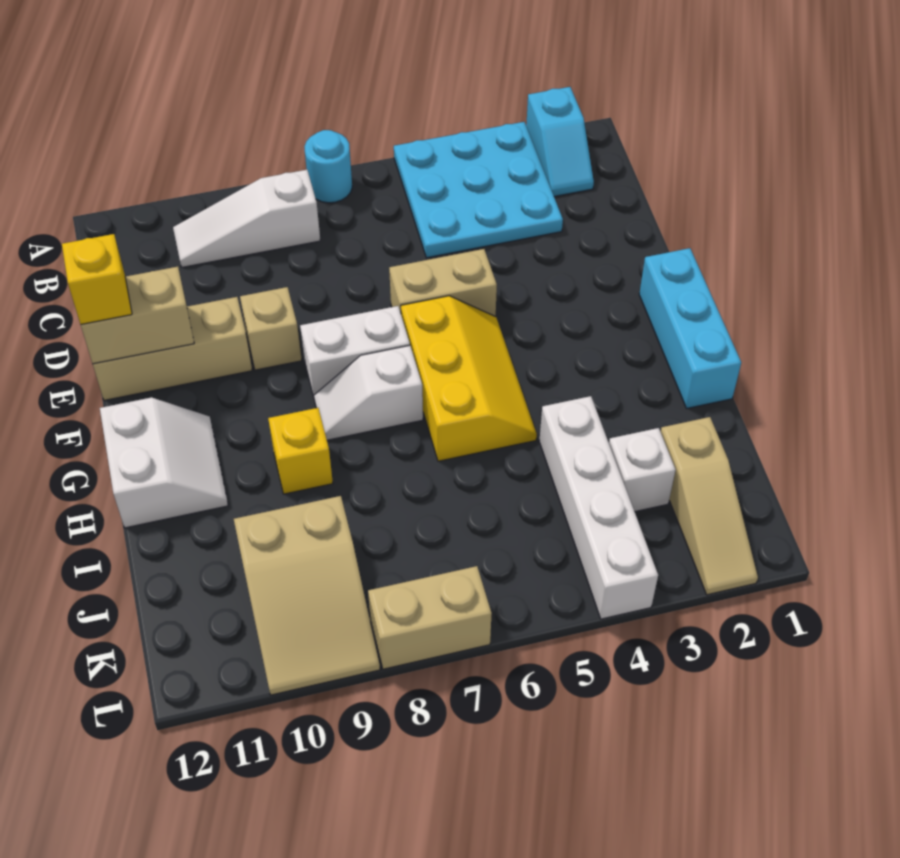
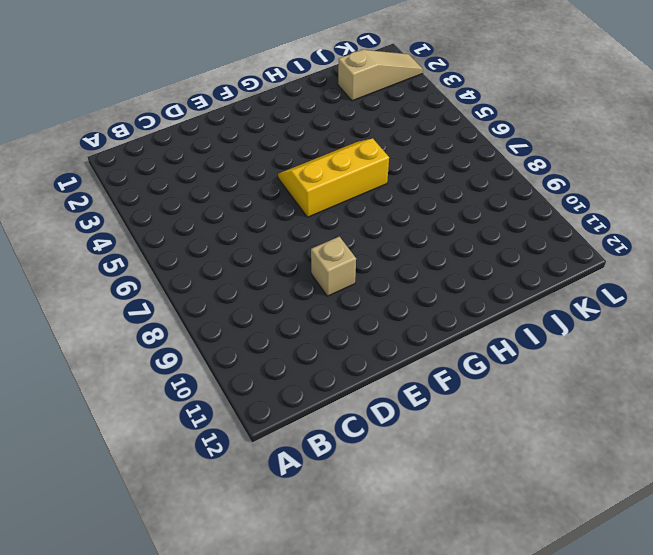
none -> cyan slope A2:B2 level 1 top A
none -> cyan plate A3:C5 level 1
none -> cyan round brick A7 level 1

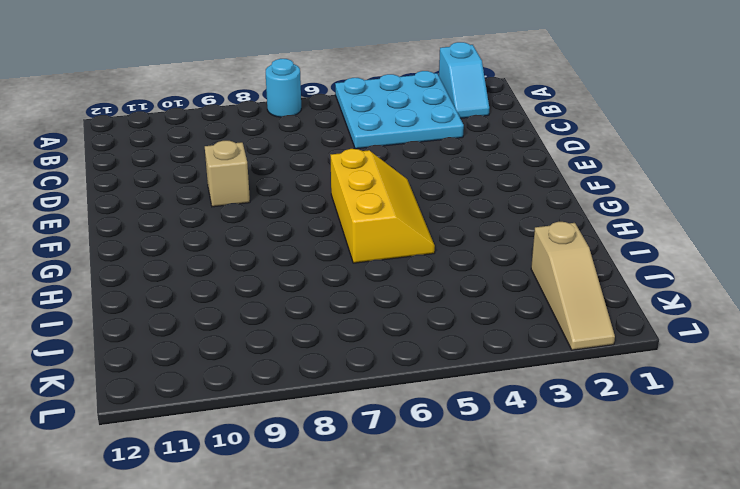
none -> white slope B8:B10 level 1 top 8
none -> tan brick E5:E6 level 1
none -> tan brick E10:E12 level 1

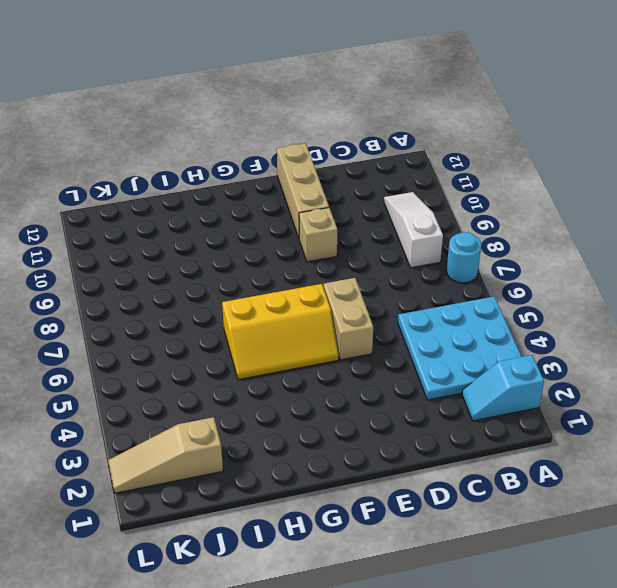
none -> cyan brick F1:H1 level 1
none -> white brick F7:F8 level 1
none -> white slope G7:G8 level 1 top 7

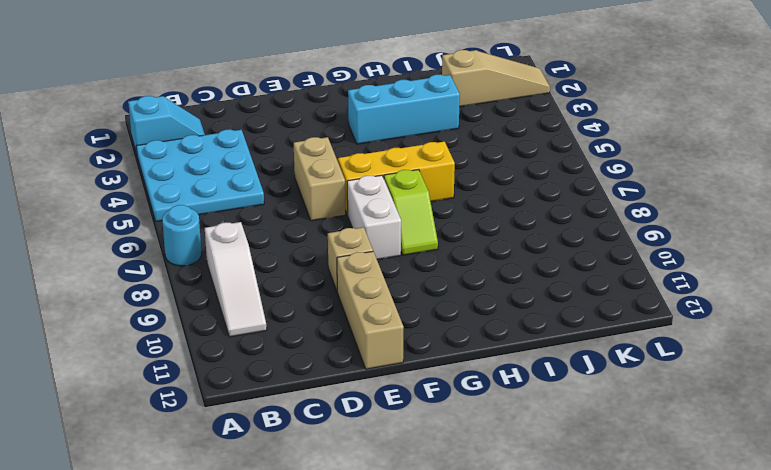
cyan brick G3:I3 level 1 -> cyan brick F1:H1 level 1
lime slope G7:G8 level 1 top 7 -> white slope G7:G8 level 1 top 7
none -> white slope G11:H12 level 1 top 12
none -> yellow brick H9 level 1
none -> white brick I4:L4 level 1

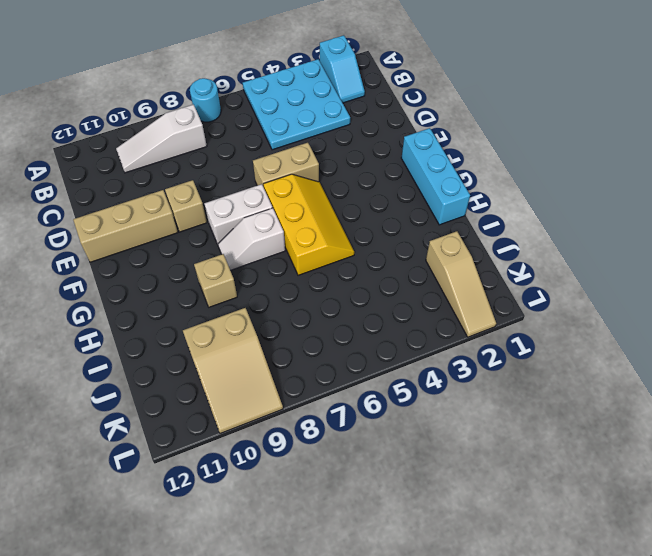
tan brick H9 level 1 -> yellow brick H9 level 1
none -> white slope G11:H12 level 1 top 12
none -> white brick I4:L4 level 1
none -> white brick J3 level 1

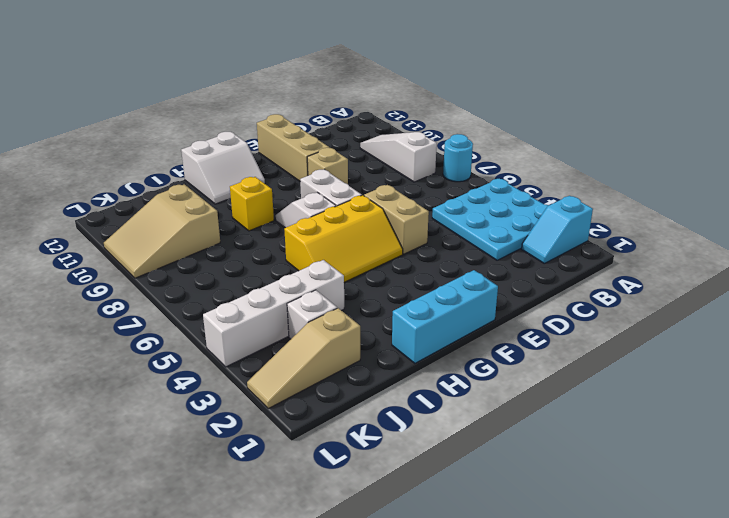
none -> tan brick L7:L8 level 1
none -> tan brick E11:E12 level 2
none -> yellow brick E12 level 3

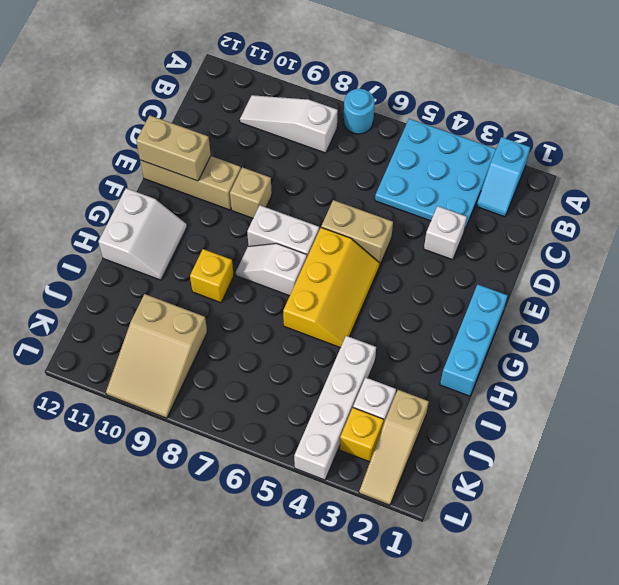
white brick D3 level 1 -> none
yellow brick K3 level 1 -> yellow brick E12 level 3
none -> tan brick L7:L8 level 1

